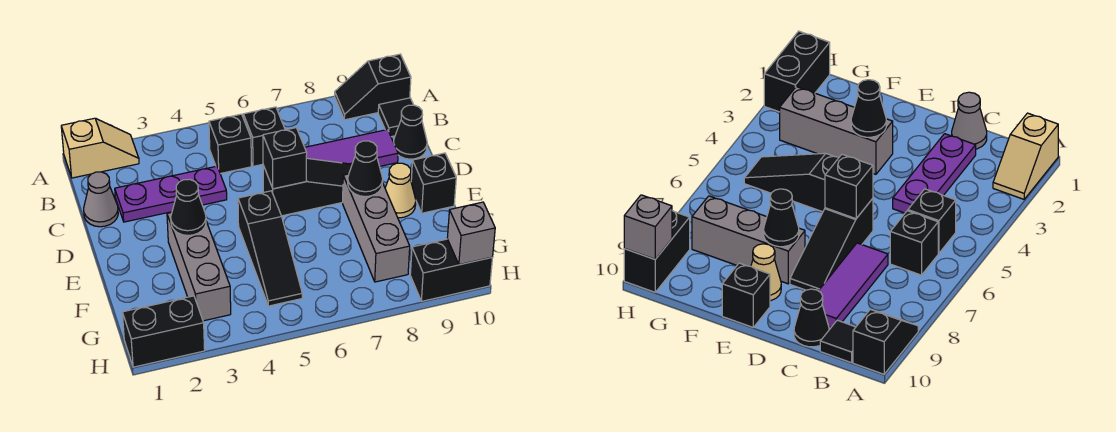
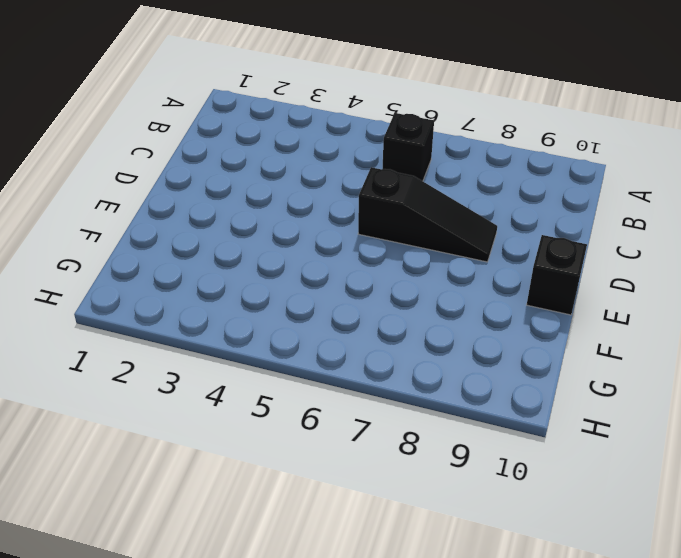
none -> tan slope A1:A2 level 1 top 1
none -> black slope A9:A10 level 1 top 10
none -> black brick B5 level 1

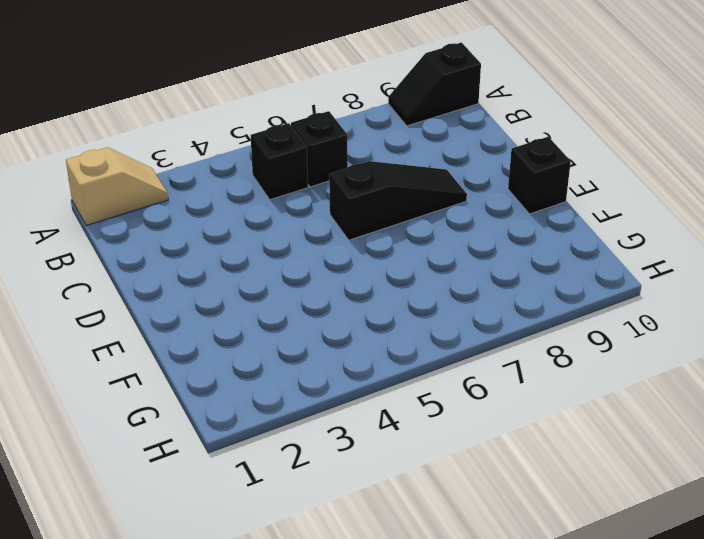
none -> black tile B10 level 1
none -> grey cone C1 level 1
none -> purple plate C2:C4 level 1

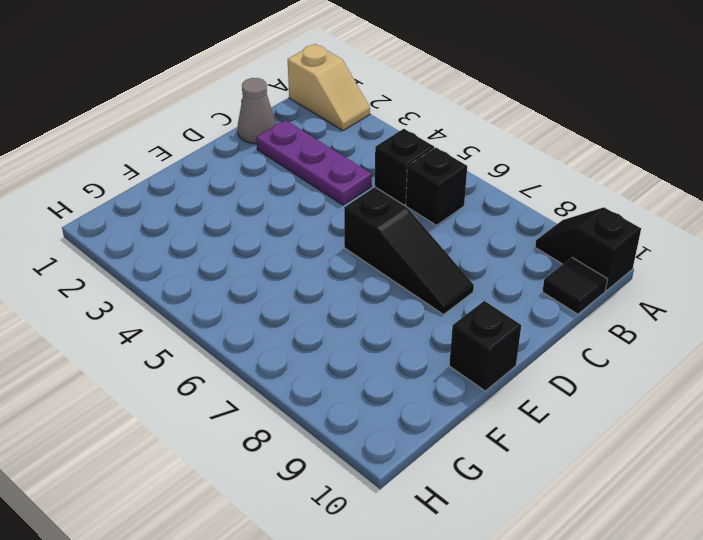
none -> purple tile C7:C9 level 1
none -> black cone C10 level 1
none -> grey brick E3:G3 level 1

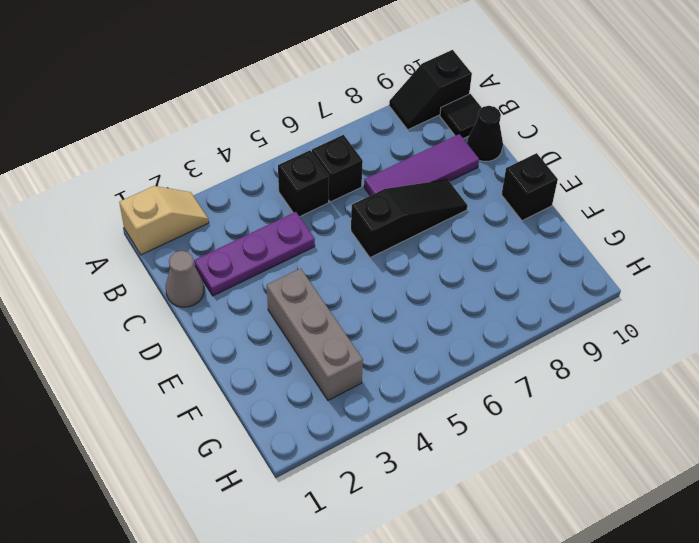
none -> black slope E5:G5 level 1 top E
none -> grey brick E8:G8 level 1
none -> tan cone E9 level 1

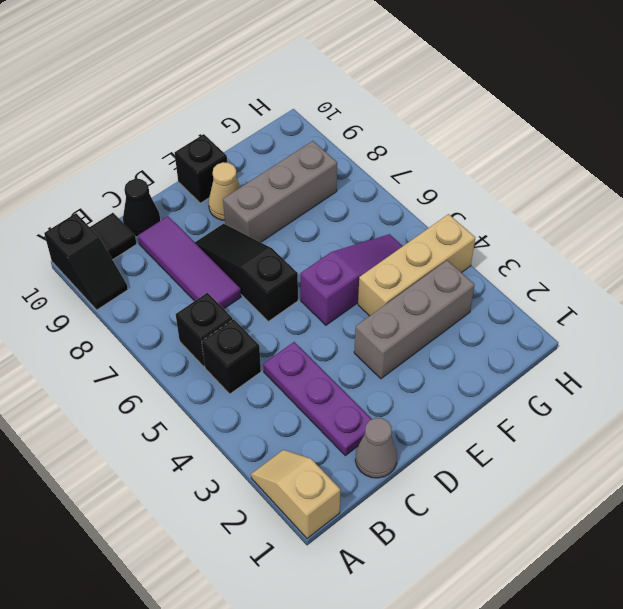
purple slope E5:G5 level 1 top E -> black slope E5:G5 level 1 top E
tan brick F4:H4 level 1 -> none
none -> black brick H1:H2 level 1
none -> black brick H9:H10 level 1
none -> black brick D6 level 2

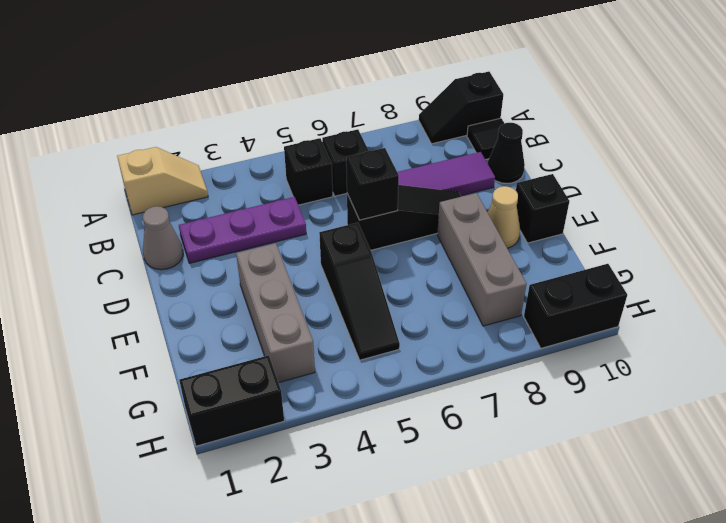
none -> black cone E3 level 2
none -> black cone E8 level 2
none -> grey brick H10 level 2

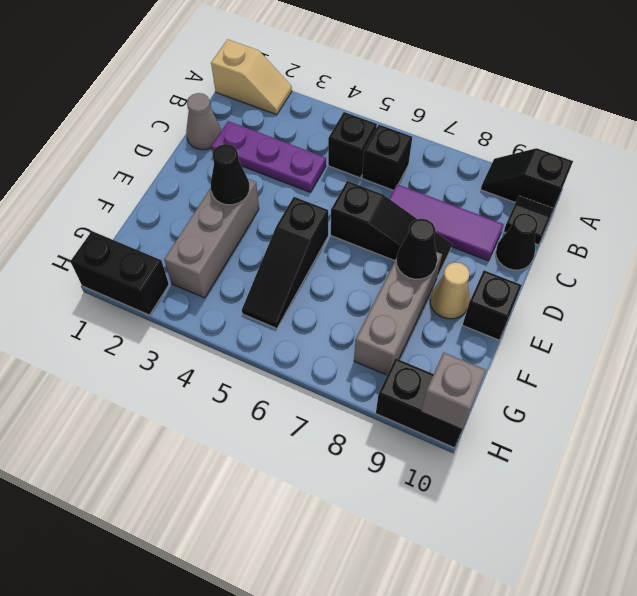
none -> black brick D6 level 2

